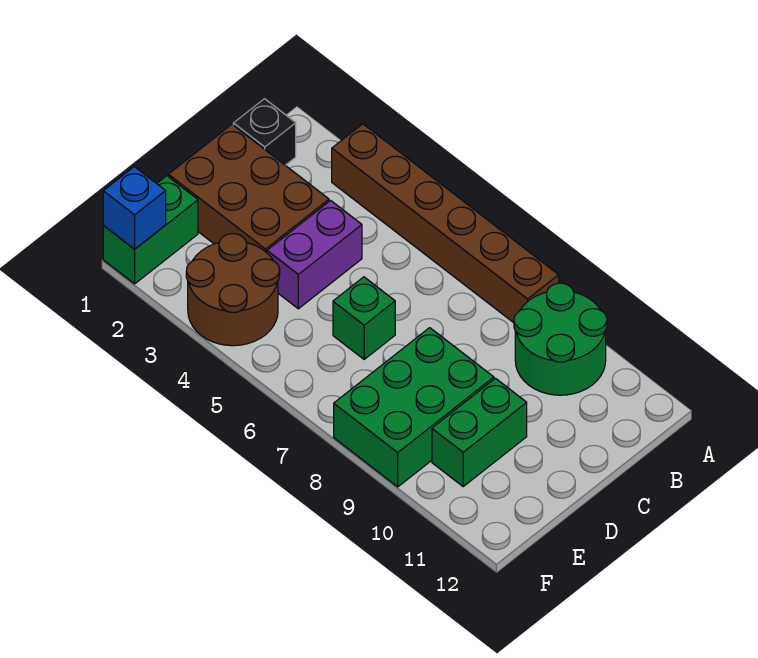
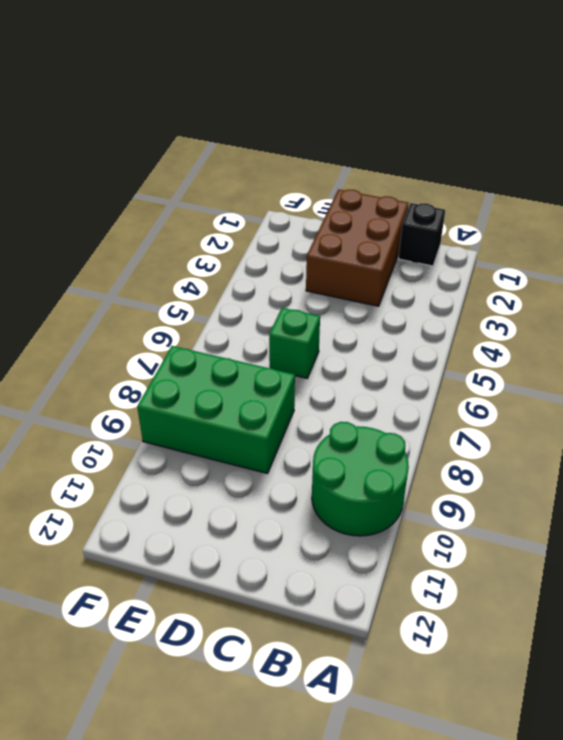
none -> brown brick A3:A8 level 1
none -> purple brick C4:D4 level 1

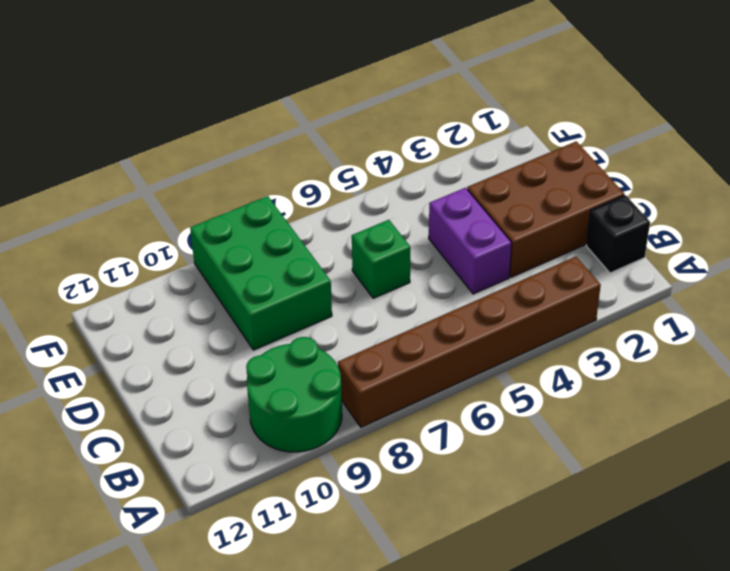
none -> green brick D10:E10 level 1
none -> green brick E1:F1 level 1

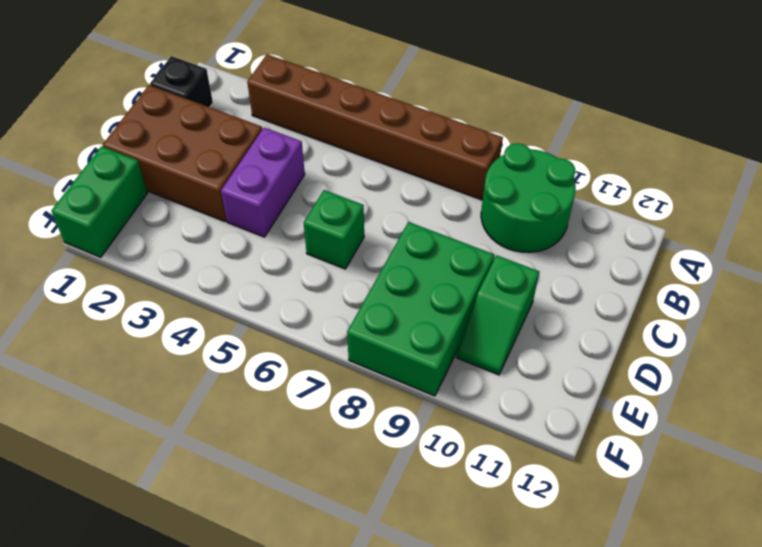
green slope D10:E10 level 1 top D -> green brick D10:E10 level 1
none -> brown round brick E3:F4 level 1
none -> blue brick F1 level 2

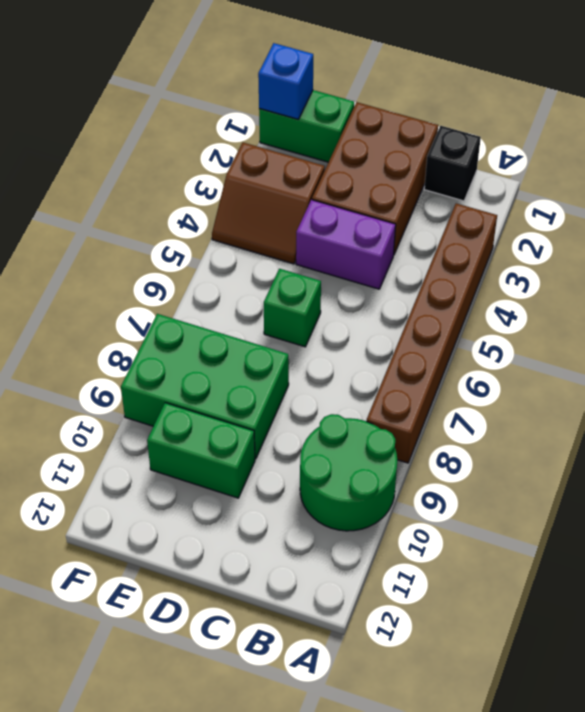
brown slope E3:F4 level 1 top 3 -> brown round brick E3:F4 level 1

